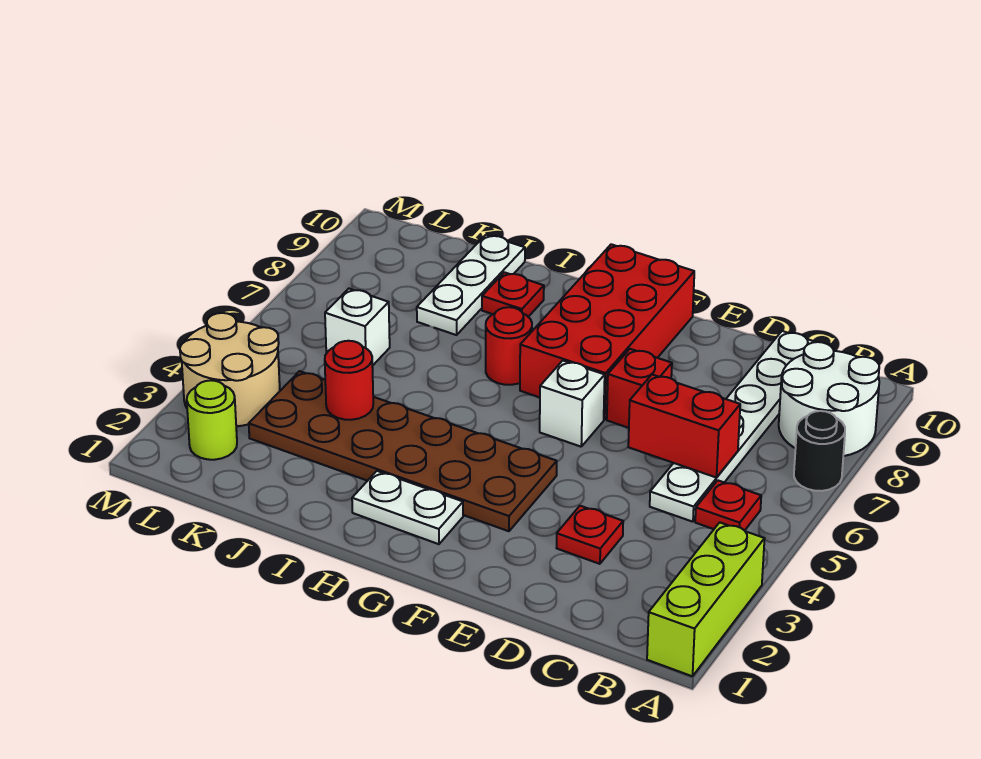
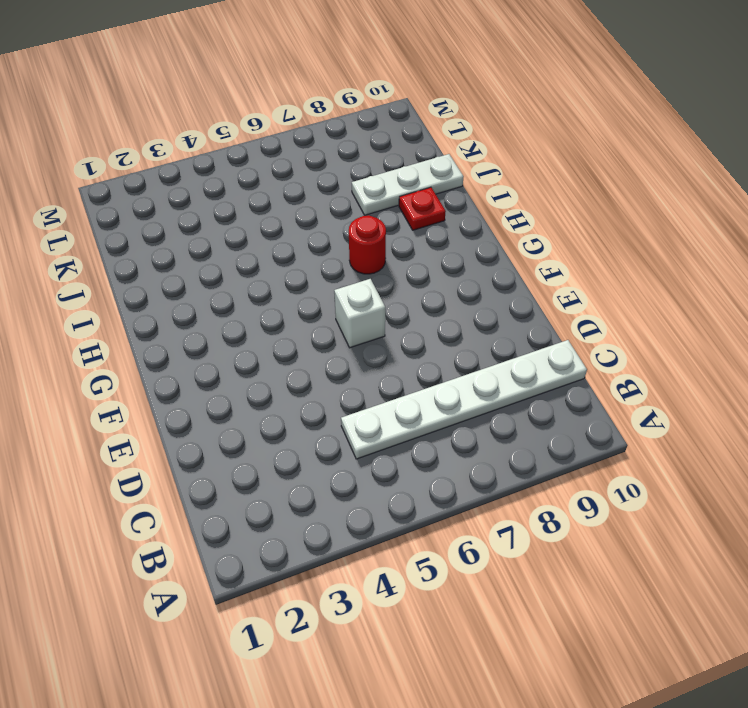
none -> lime brick A1:A3 level 1
none -> black round brick A7 level 1
none -> white round brick A8:B9 level 1

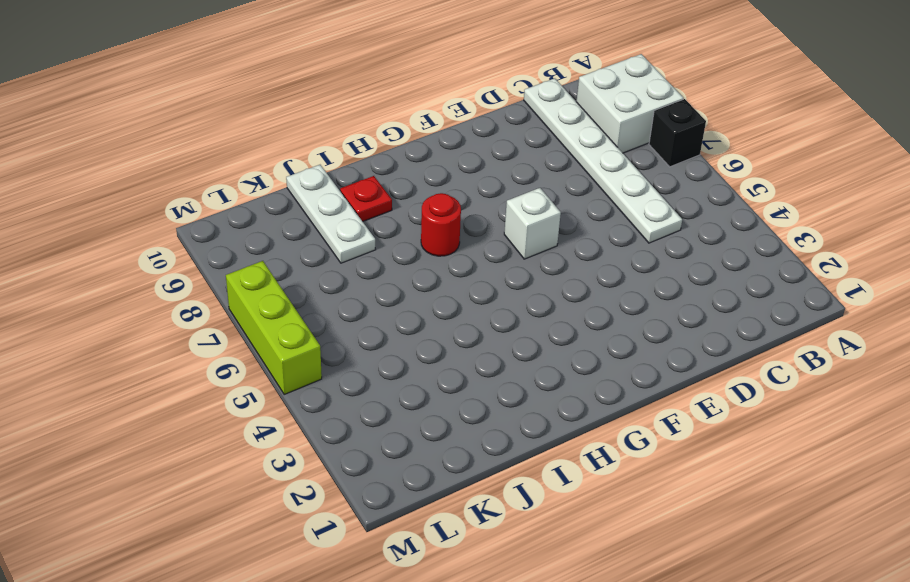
black brick A7 level 1 -> black round brick A7 level 1
white brick A8:B9 level 1 -> white round brick A8:B9 level 1
lime brick M5:M7 level 1 -> lime brick A1:A3 level 1
none -> red plate B5 level 1
none -> red plate D3 level 1
none -> red brick E7 level 1

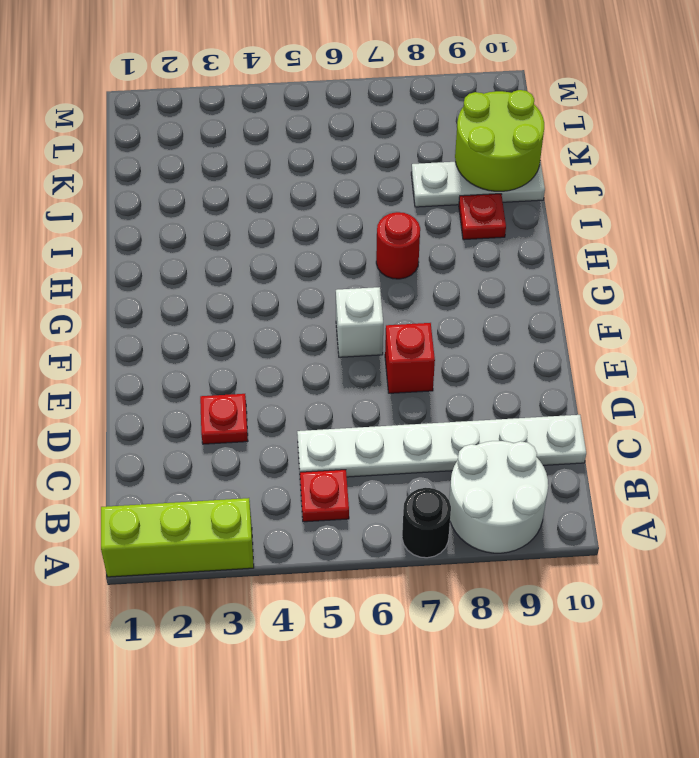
lime round brick J9:K10 level 2 -> none
none -> brown plate F3:K4 level 1
none -> red brick F7:G10 level 1
none -> white plate G2:H2 level 1

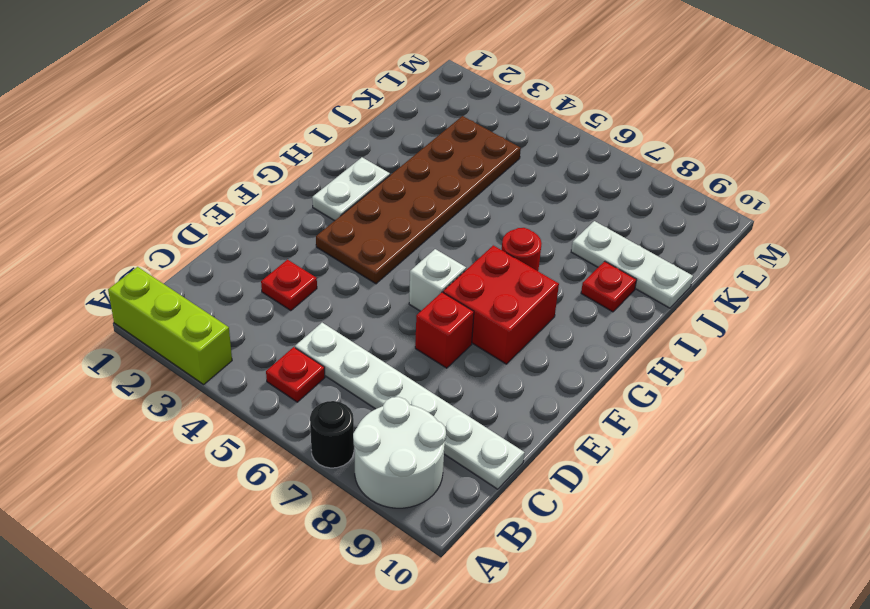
red brick F7:G8 level 1 -> red brick F7:G10 level 1
none -> white brick K6 level 1
none -> lime round brick L2 level 1
none -> tan round brick L3:M4 level 1

